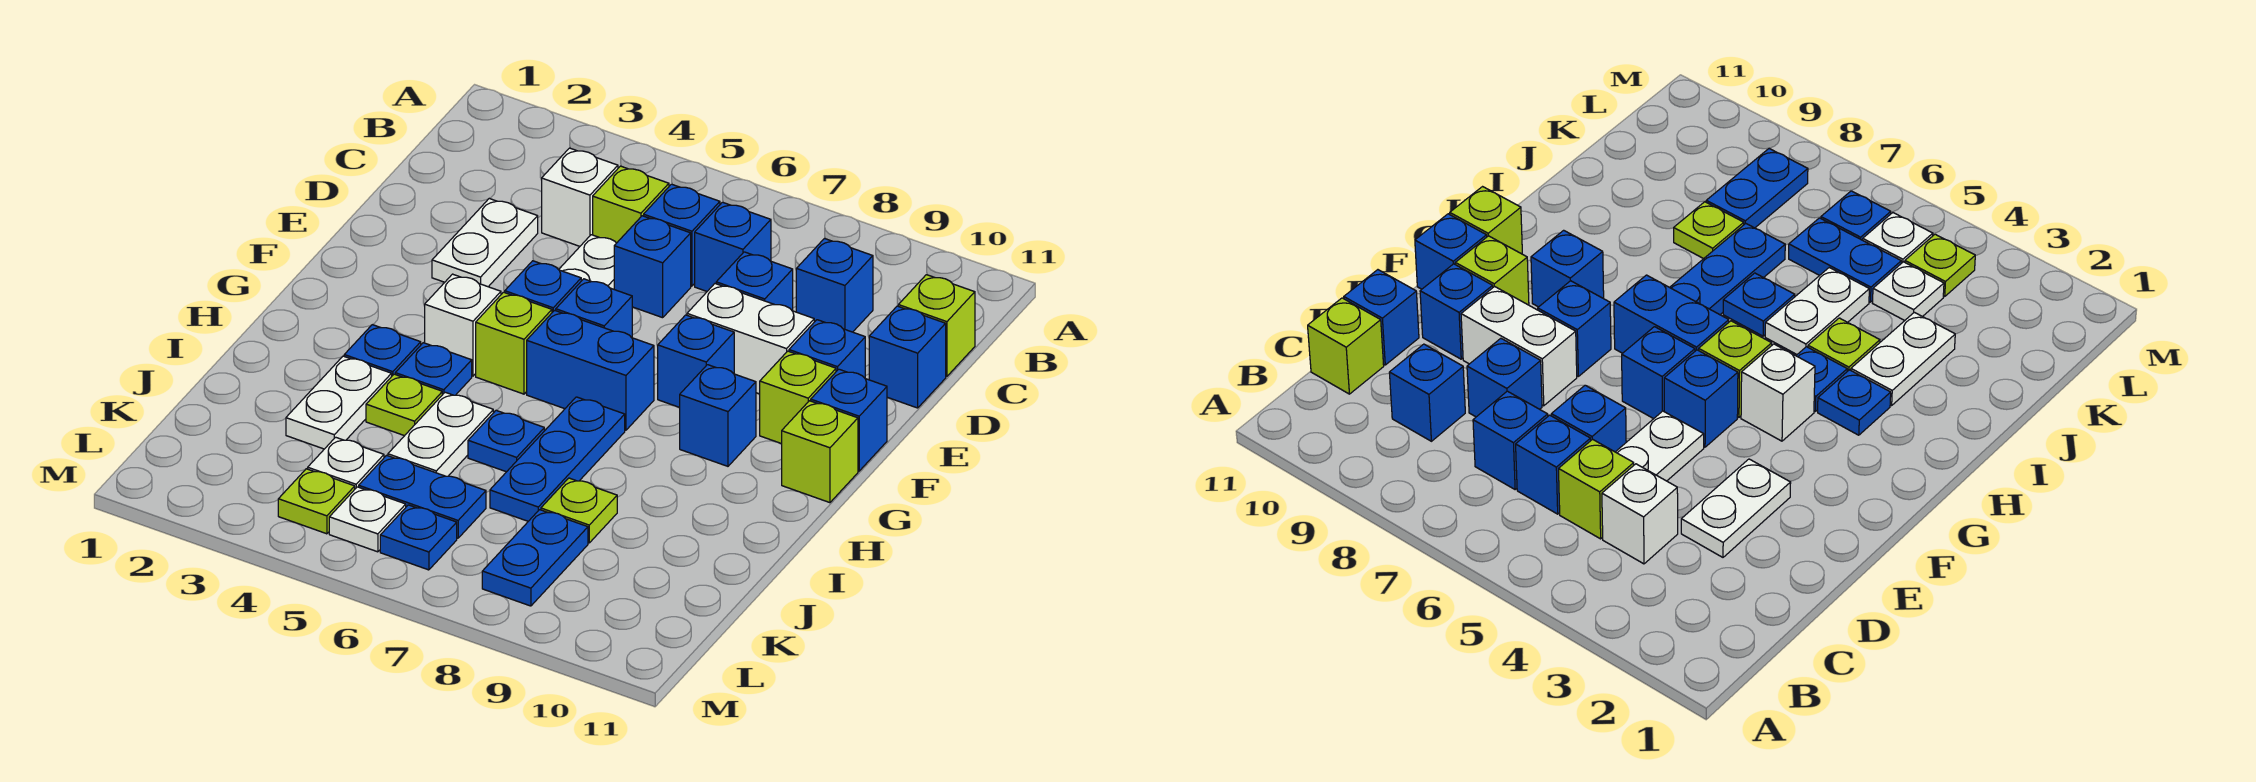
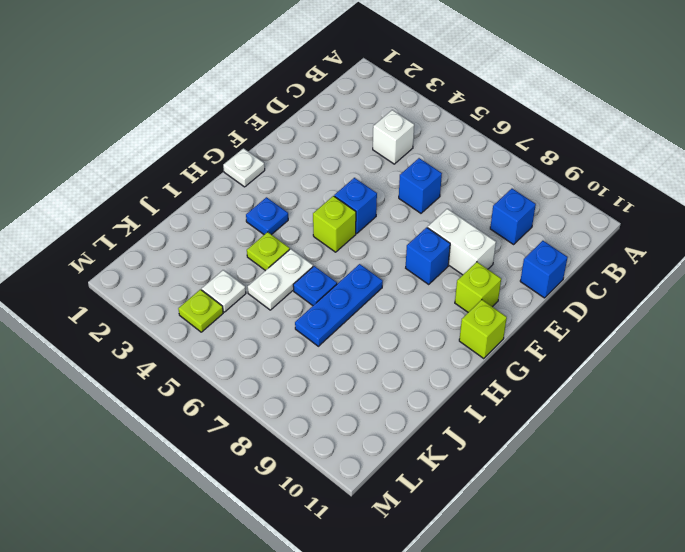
white plate G1 level 1 -> white plate L5 level 1
none -> lime brick C5 level 1
none -> blue brick C6 level 1
none -> blue brick C7 level 1
none -> lime brick C11 level 1

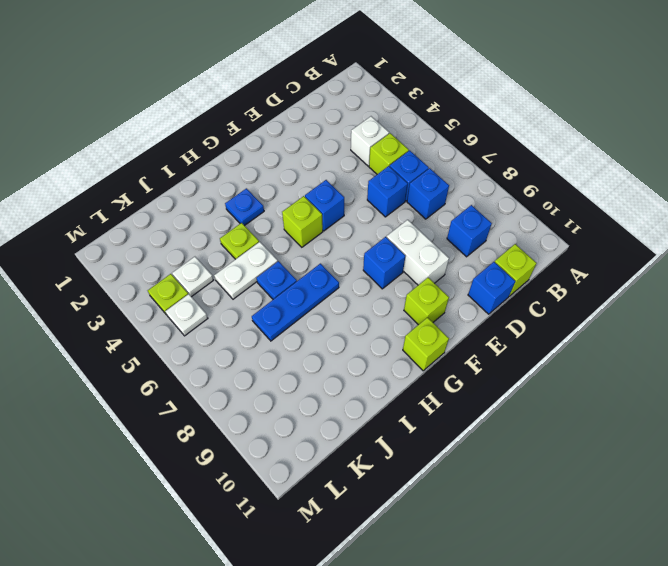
none -> white plate D3:E3 level 1
none -> white plate D5:E5 level 1
none -> blue brick D8 level 1
none -> blue brick E10 level 1

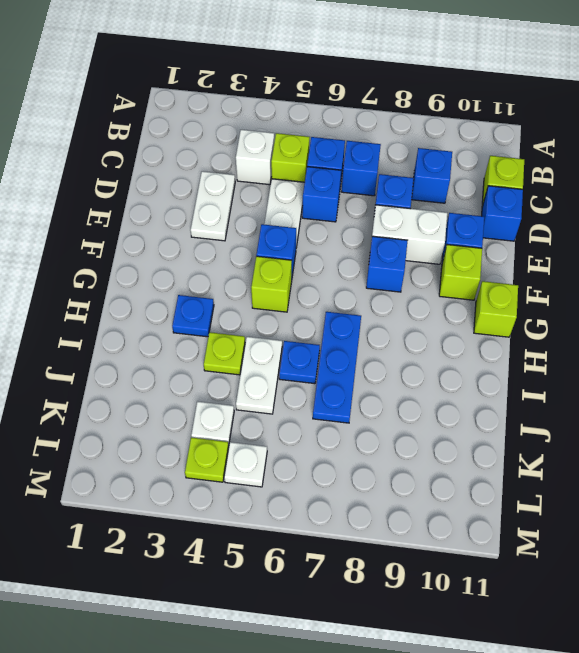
none -> blue brick F6 level 1
none -> blue brick F11 level 1
none -> white brick G4 level 1
none -> blue brick G6:G7 level 1

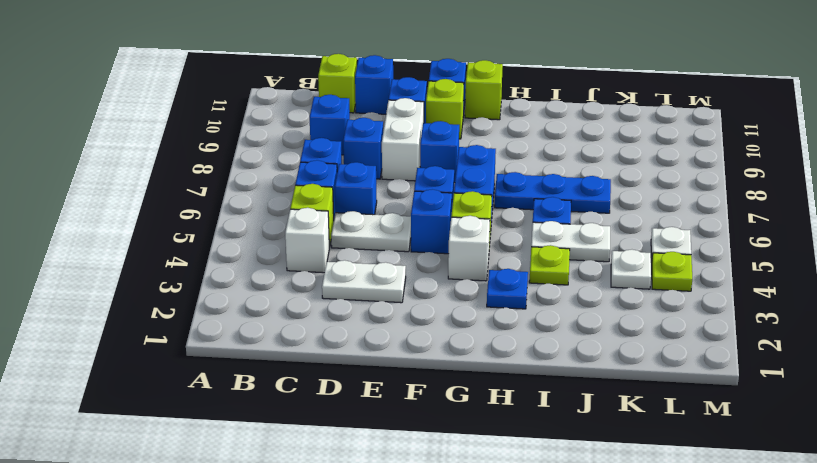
none -> blue brick G9 level 1
none -> blue plate H4 level 1
none -> white plate I3:J3 level 1
none -> lime plate J8 level 1

